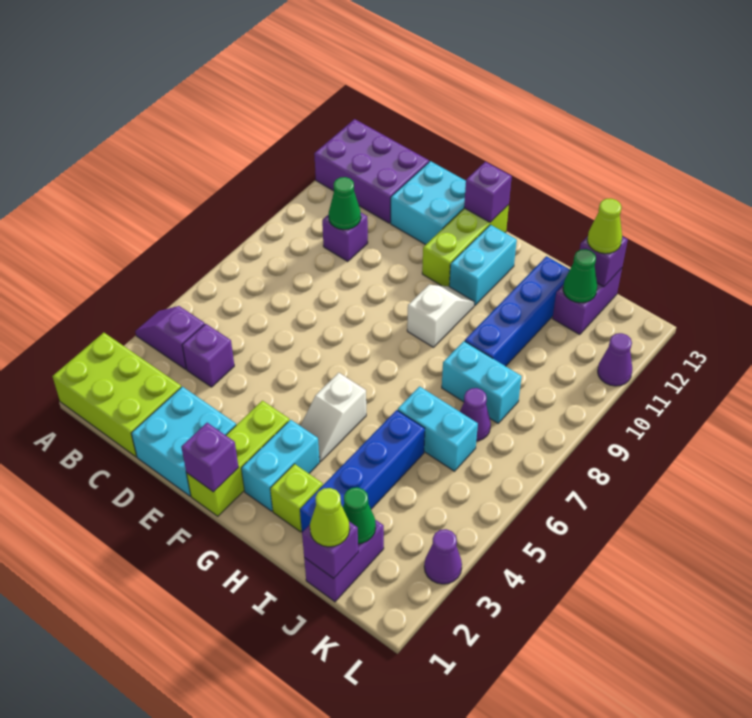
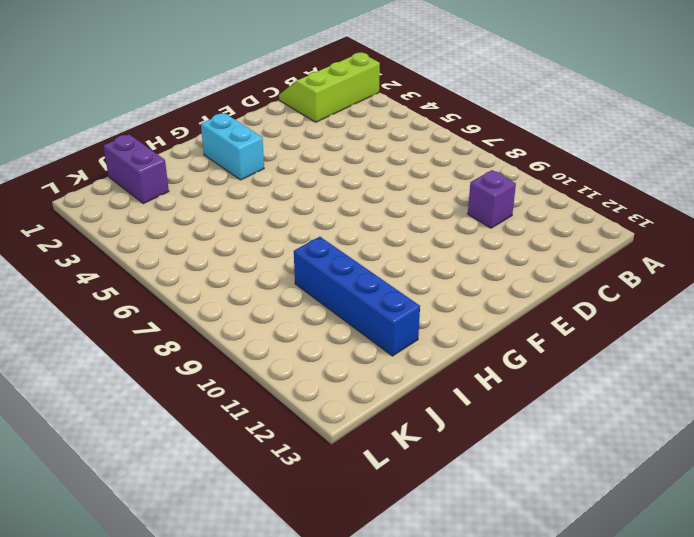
lime slope A1:C2 level 1 top 2 -> lime brick A1:C2 level 1
none -> purple slope A4:B4 level 1 top B
none -> purple brick A12:C13 level 1
none -> purple brick C4 level 1
none -> cyan brick D1:E2 level 1

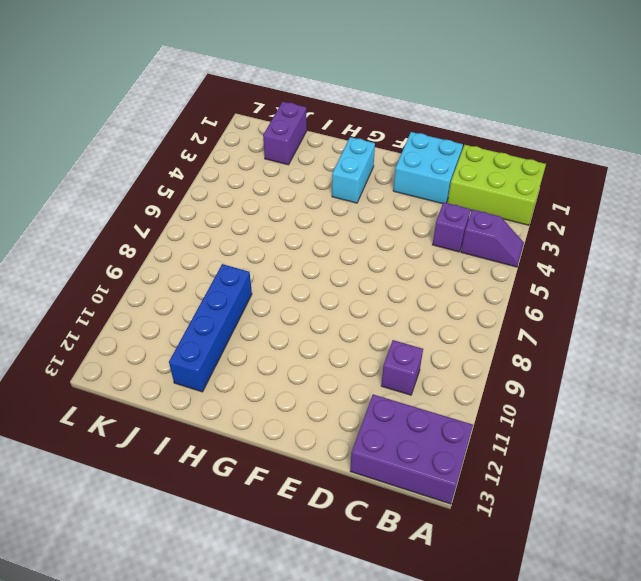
none -> cyan brick D12:E13 level 1
none -> lime brick F1:F3 level 1
none -> lime brick F11:F13 level 1
none -> white slope G4:G5 level 1 top 5

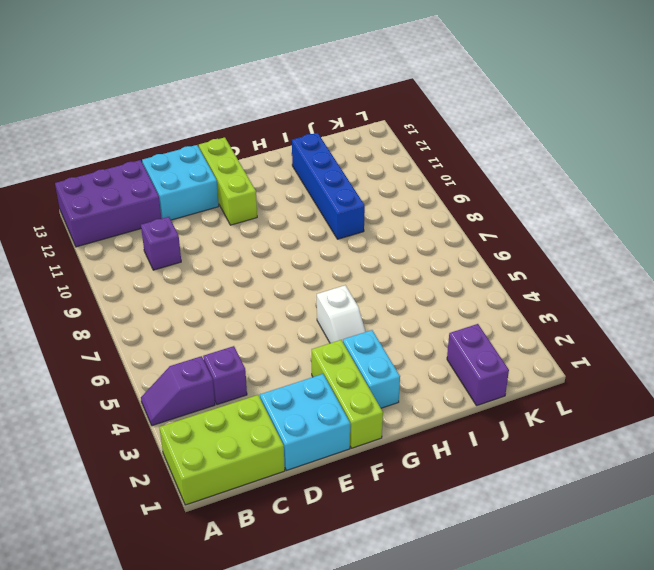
none -> white slope G9:G10 level 1 top 9
none -> cyan brick G11:G12 level 1
none -> lime brick H2 level 1
none -> blue brick I2:I5 level 1

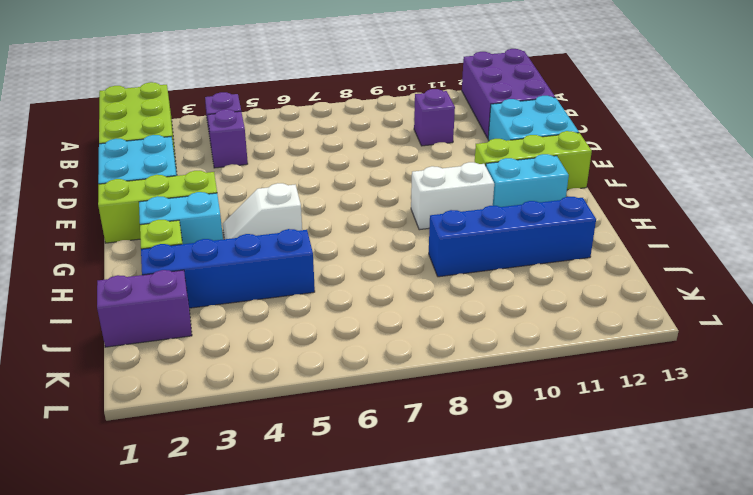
white brick G9:G10 level 1 -> white slope G9:G10 level 1 top 9
none -> cyan brick I6:J6 level 1
none -> cyan brick I8:J8 level 1
none -> purple cone J7 level 1
none -> purple brick J12:J13 level 1

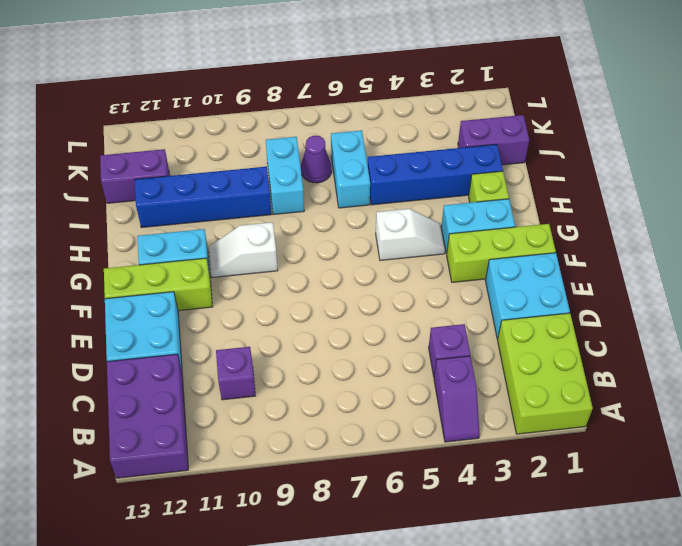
none -> purple cone L3 level 1
none -> purple cone L11 level 1
none -> green cone C10 level 2
none -> purple brick F1 level 2

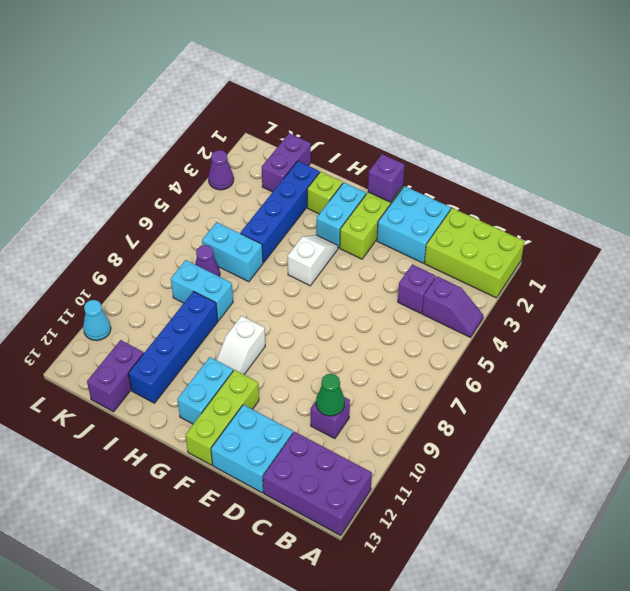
cyan cone L11 level 1 -> purple cone L11 level 1
none -> purple brick F13 level 2
none -> purple brick J1 level 2
none -> green cone J2 level 2
none -> green cone J12 level 2

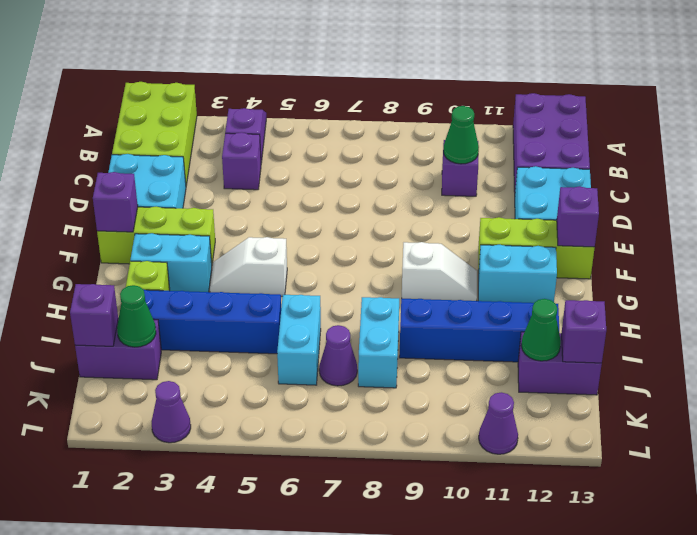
none -> lime cone J1 level 3
none -> lime cone J13 level 3

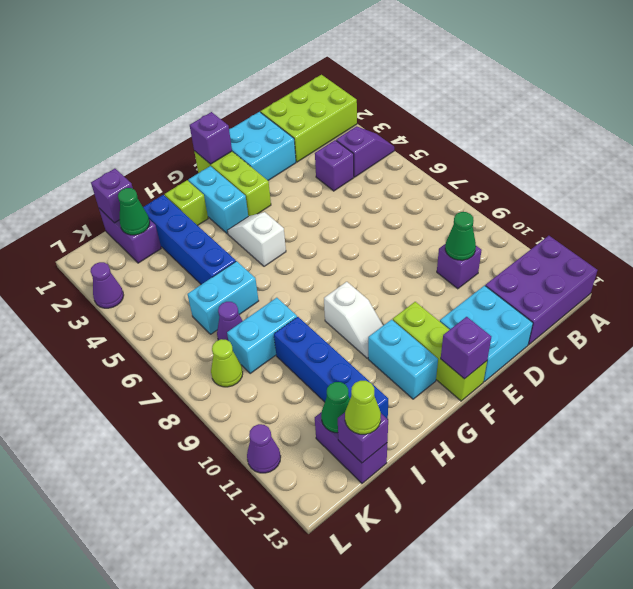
lime cone K8 level 1 -> lime cone J1 level 3

